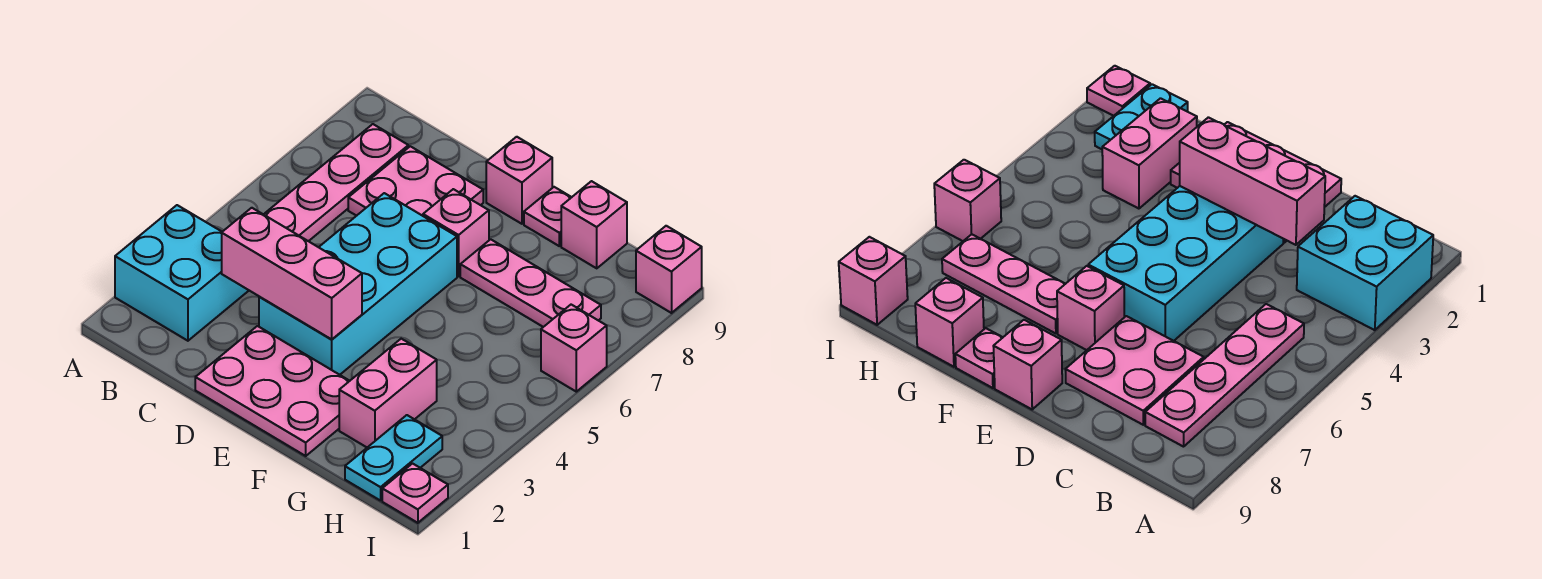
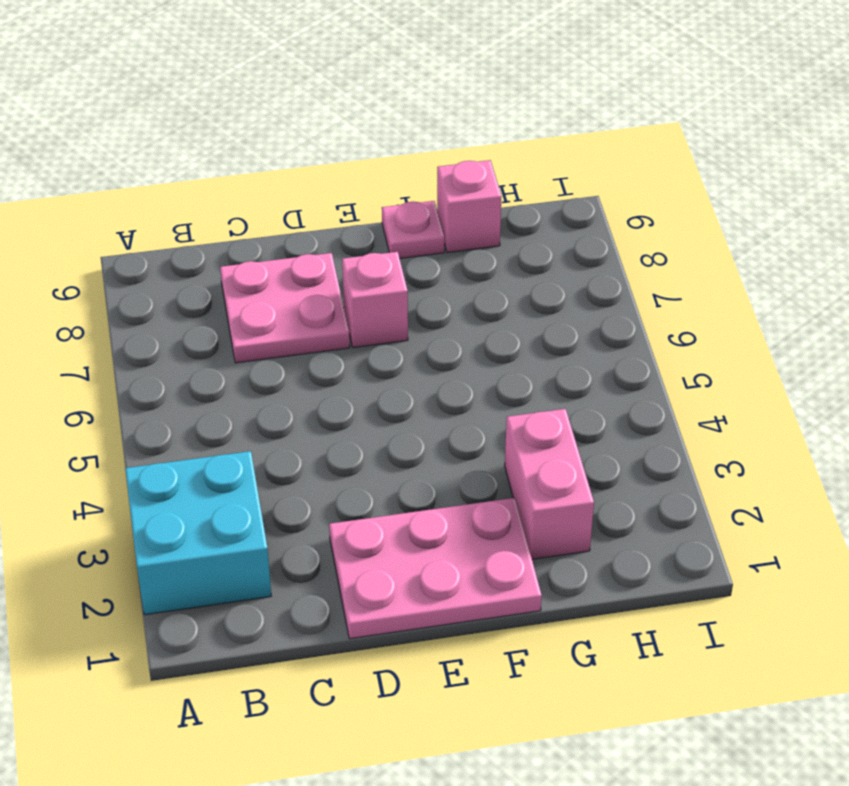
none -> pink plate B5:B8 level 1
none -> cyan brick D3:E6 level 1
none -> pink brick E9 level 1

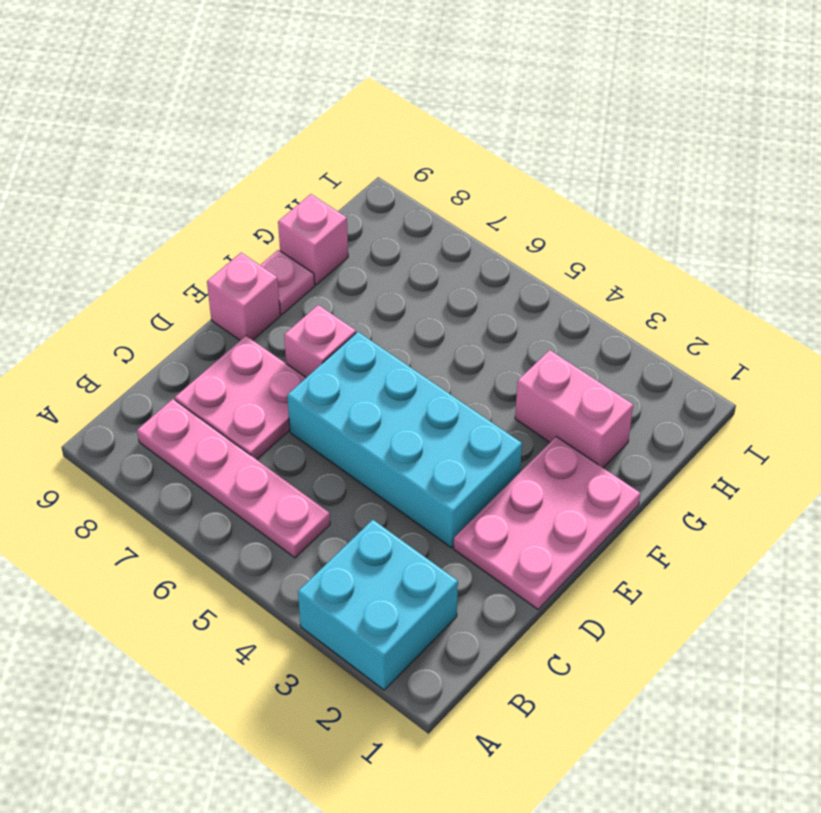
none -> pink plate F7:H7 level 1
none -> cyan plate H1:H2 level 1
none -> pink plate I1 level 1

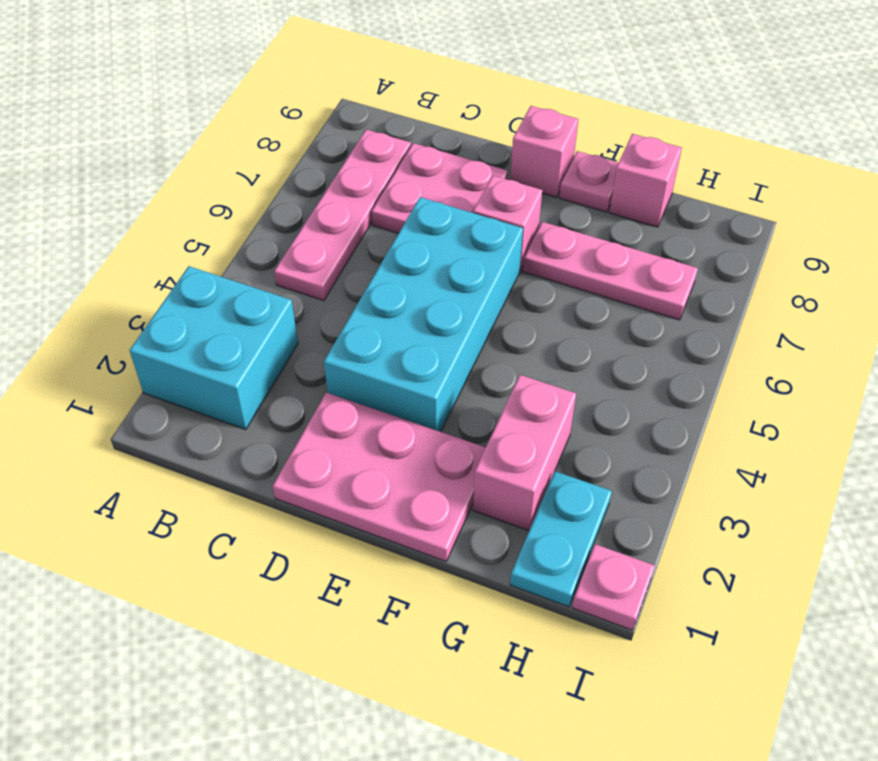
none -> pink brick I6 level 1
none -> pink brick I9 level 1
none -> pink brick C3:E3 level 2

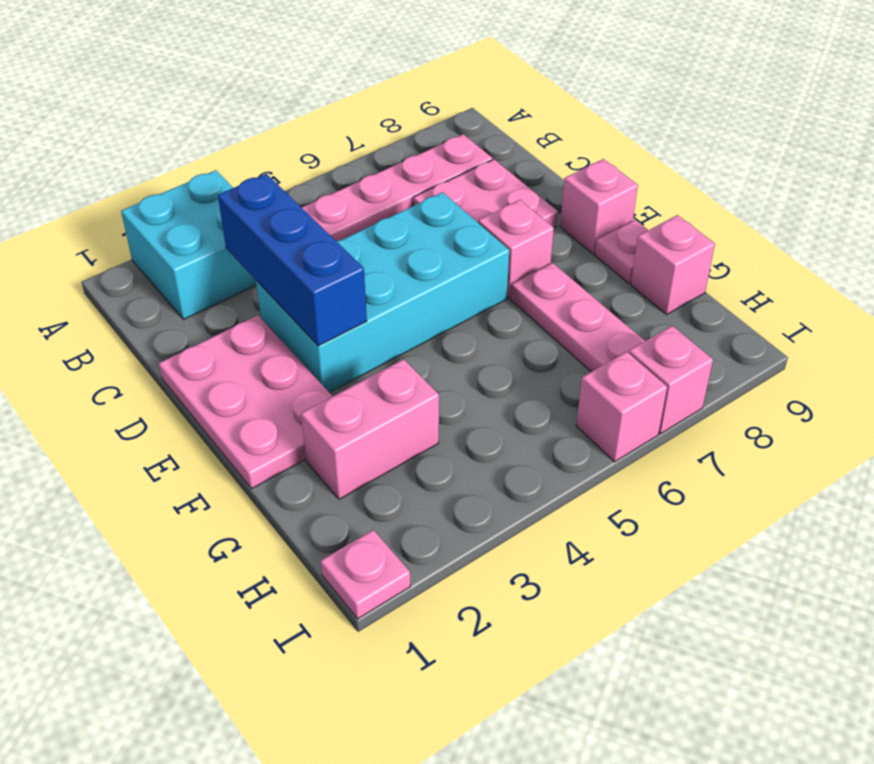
blue brick C3:E3 level 2 -> pink brick C3:E3 level 2
pink brick I7 level 1 -> pink brick I9 level 1
none -> cyan plate H1:H2 level 1

